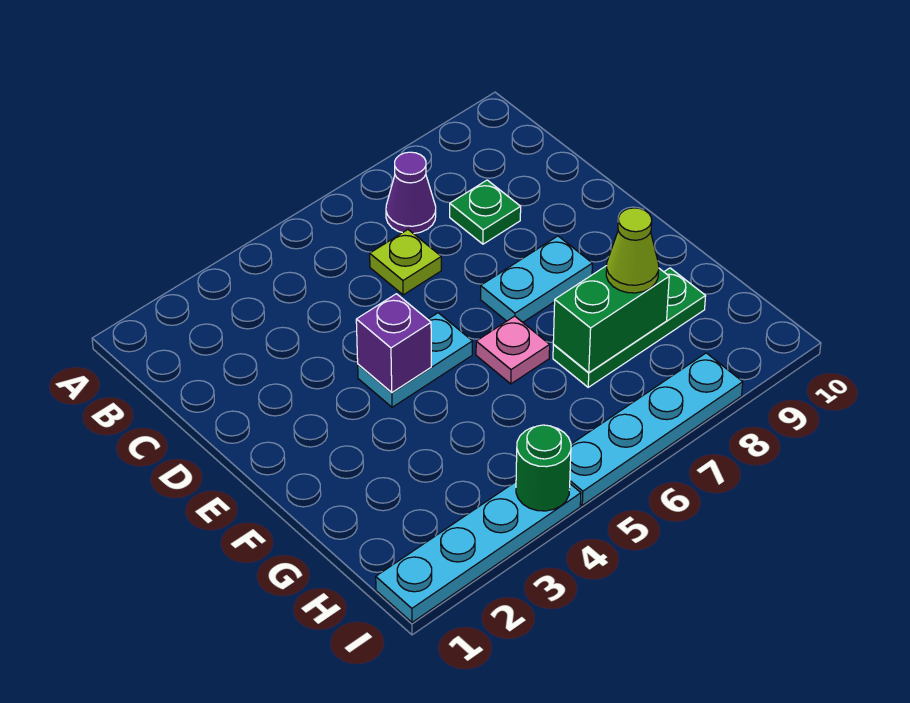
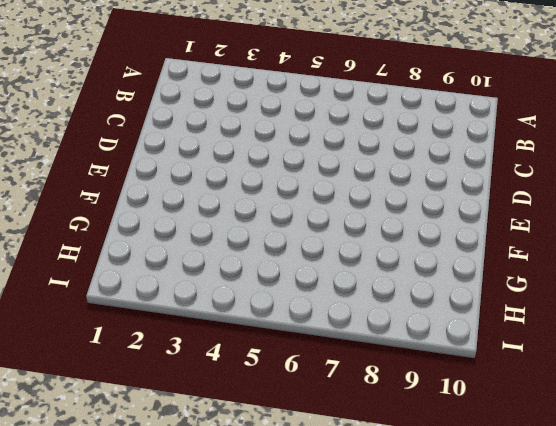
none -> purple cone B7 level 1
none -> lime plate C6 level 1
none -> green plate C8 level 1

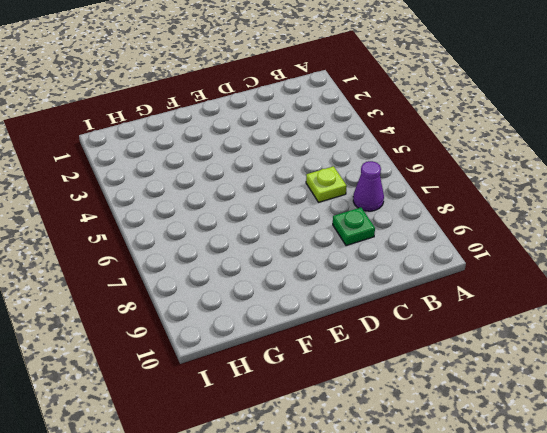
none -> cyan plate E4:E5 level 1
none -> cyan plate E7:E8 level 1
none -> pink plate F6 level 1

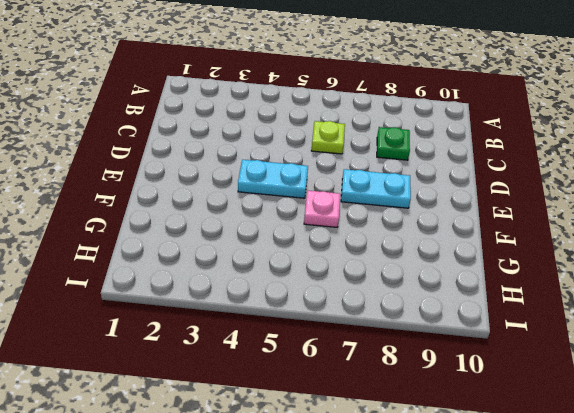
none -> purple cone B7 level 1
none -> green plate G7:G9 level 1
none -> cyan plate I1:I4 level 1

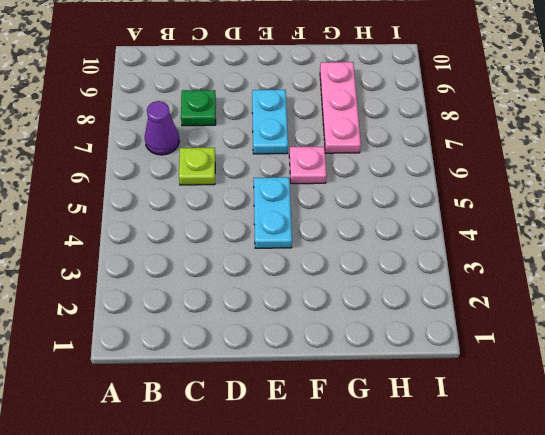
pink plate G7:G9 level 1 -> green plate G7:G9 level 1
none -> cyan plate I1:I4 level 1
none -> cyan plate I5:I8 level 1
none -> purple brick E4 level 2

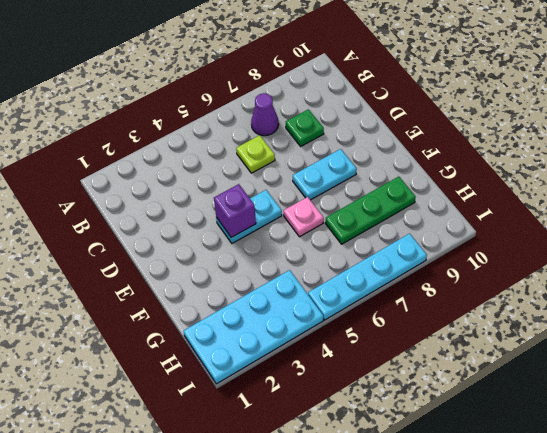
cyan plate H1:I4 level 1 -> cyan plate I1:I4 level 1
none -> green brick G7:G8 level 2
none -> green round brick I4 level 2
none -> lime cone G8 level 3

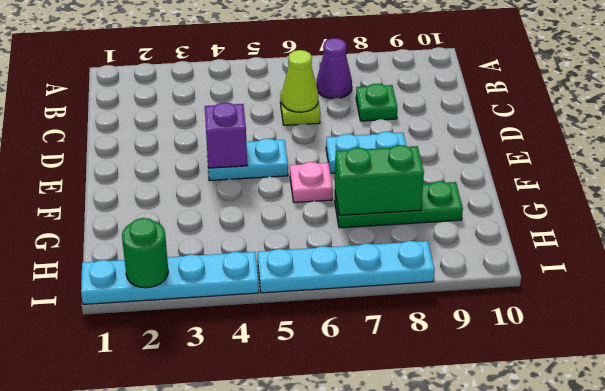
lime cone C6 level 2 -> lime cone G8 level 3
green round brick I2 level 2 -> green round brick I4 level 2

